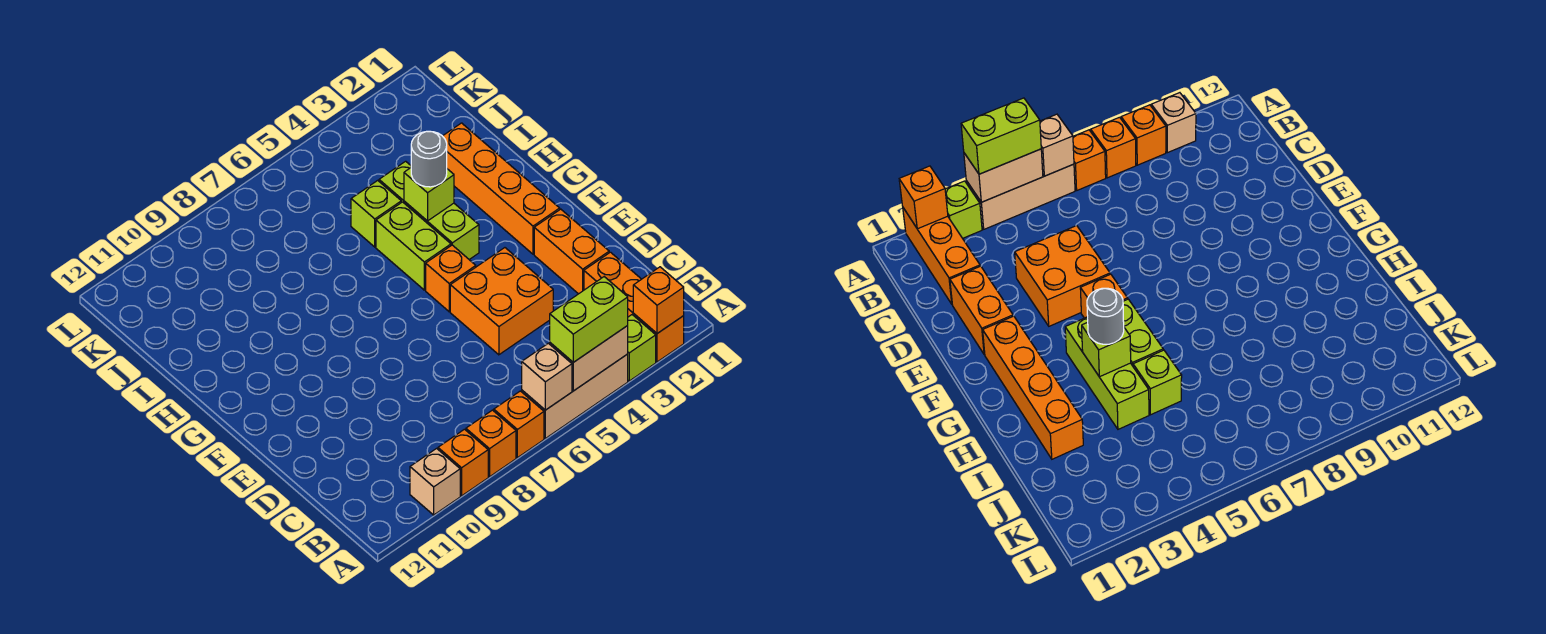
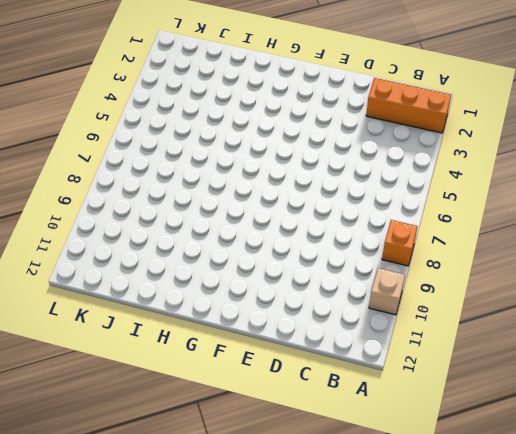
none -> lime brick A3 level 1
none -> tan brick A4:A6 level 1
none -> orange brick A7 level 1

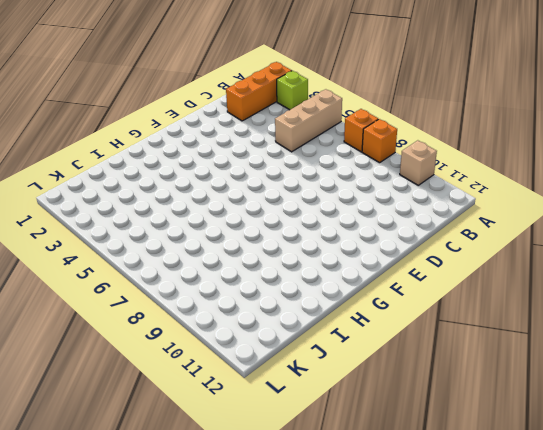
tan brick A5:C5 level 1 -> tan brick A4:A6 level 1
none -> orange brick A9 level 1
none -> orange brick D2:E2 level 1
none -> orange brick D4:E5 level 1

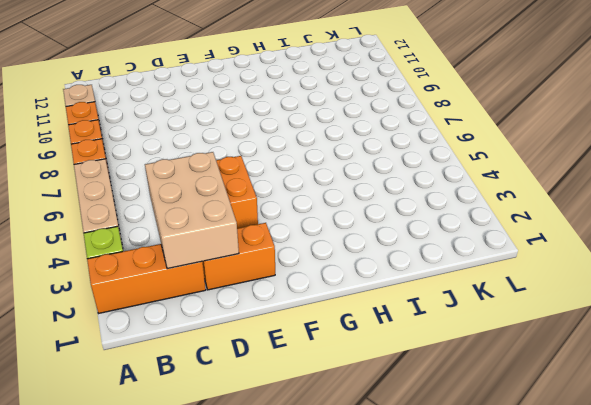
tan brick C2:D4 level 2 -> none
none -> orange brick F2:I2 level 1
none -> orange brick F5 level 1
none -> lime brick G4:I4 level 1

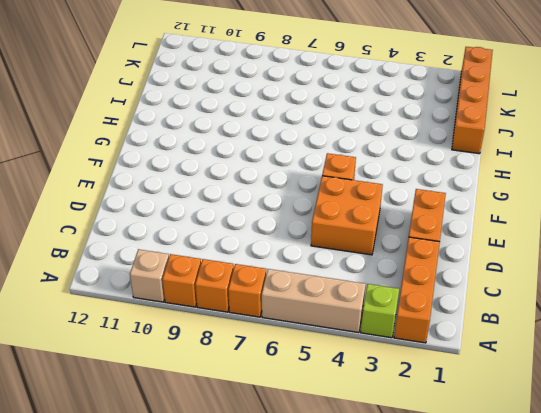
orange brick I1:L1 level 1 -> orange brick F2:I2 level 1
none -> lime brick G4:I4 level 1
none -> lime brick G5:H5 level 1
none -> lime brick I5 level 1

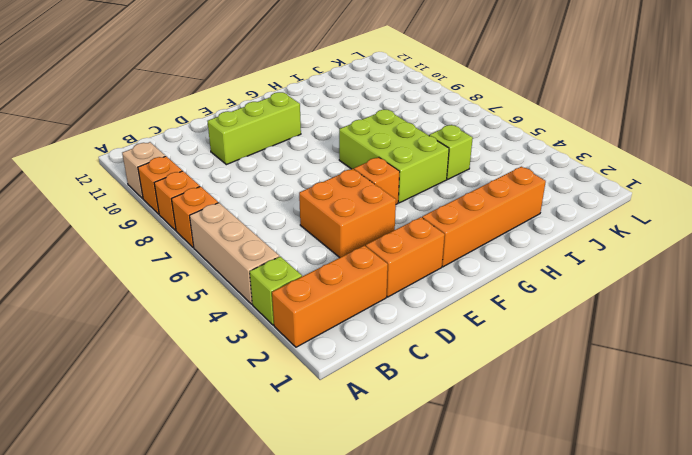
lime brick D10:F10 level 1 -> lime brick G4:I4 level 1
lime brick G5:H7 level 1 -> lime brick G5:H5 level 1
none -> orange brick A2 level 2
none -> tan brick A4:A5 level 2
none -> tan brick A6 level 2

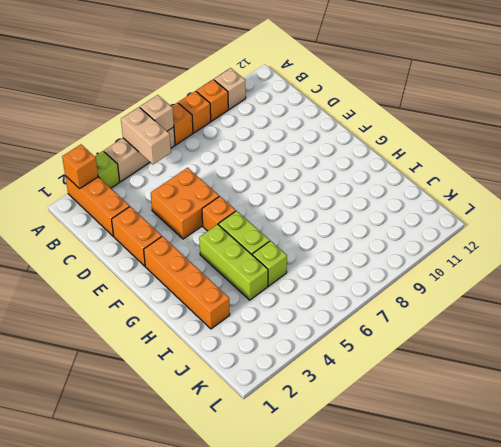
tan brick A5:B5 level 2 -> tan brick A4:A5 level 2
none -> lime brick H4 level 2
none -> lime brick A4:A5 level 3
none -> grey round brick H4 level 3

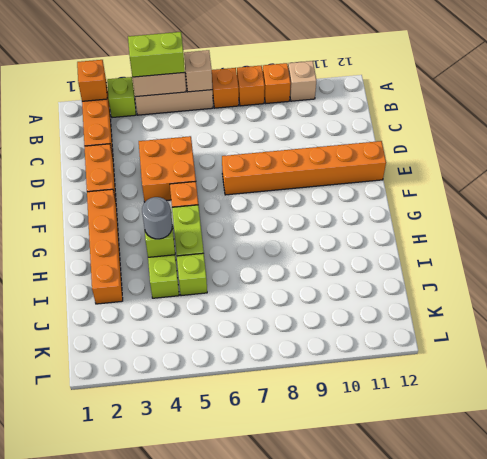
orange brick E7:E12 level 1 -> none

